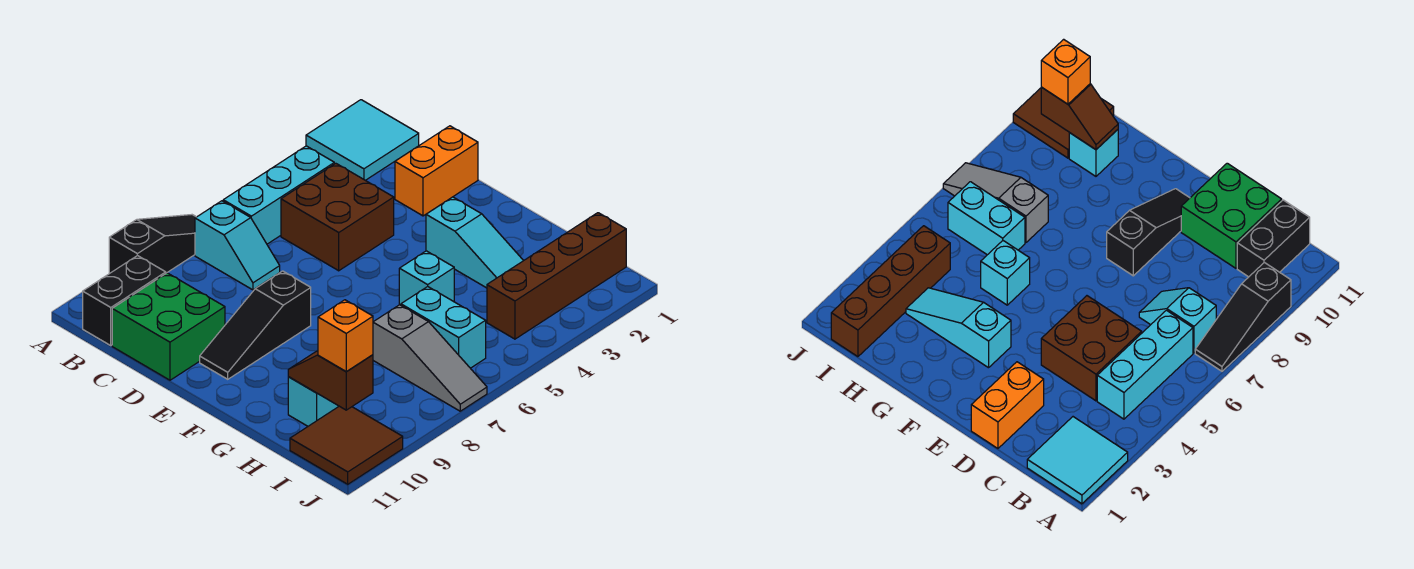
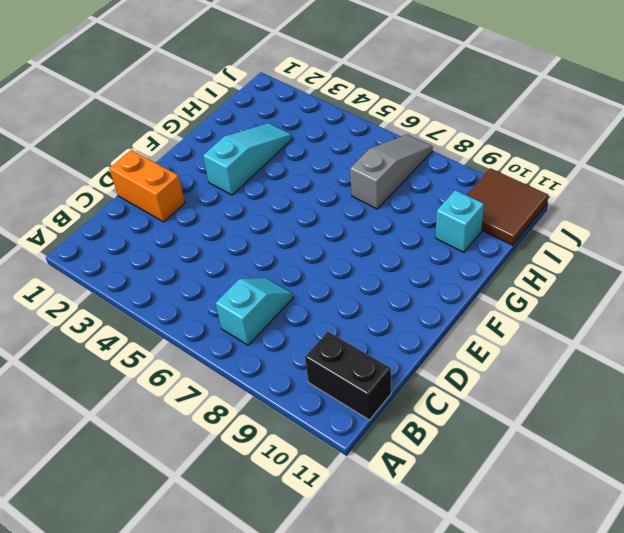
none -> cyan tile A1:B2 level 1
none -> black slope A7:A9 level 1 top 9
none -> cyan brick B4:B6 level 1

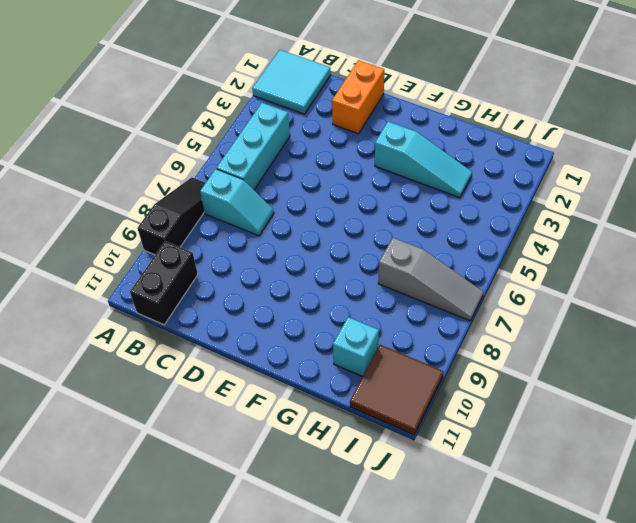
none -> brown brick C4:D5 level 1
none -> green brick C10:D11 level 1
none -> black slope E8:E10 level 1 top 8

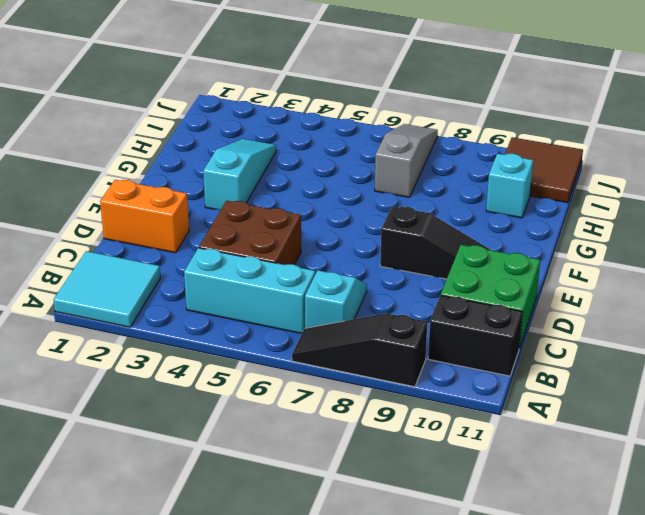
none -> cyan brick G5 level 1
none -> cyan brick H6:I6 level 1
none -> brown brick I1:I4 level 1

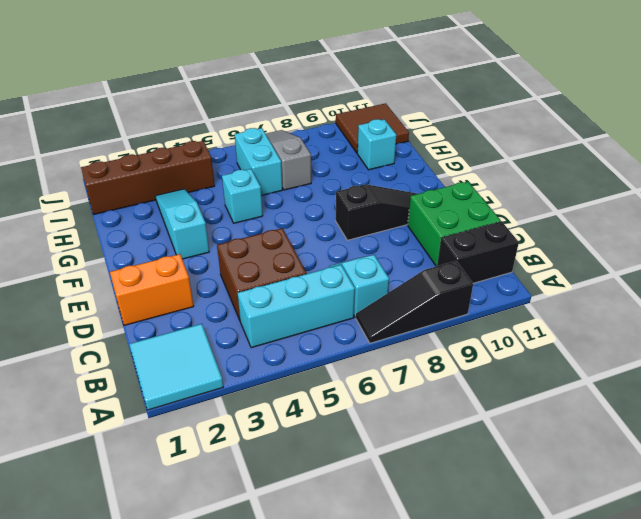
none -> brown slope H10:I10 level 2 top I
none -> orange brick I10 level 3

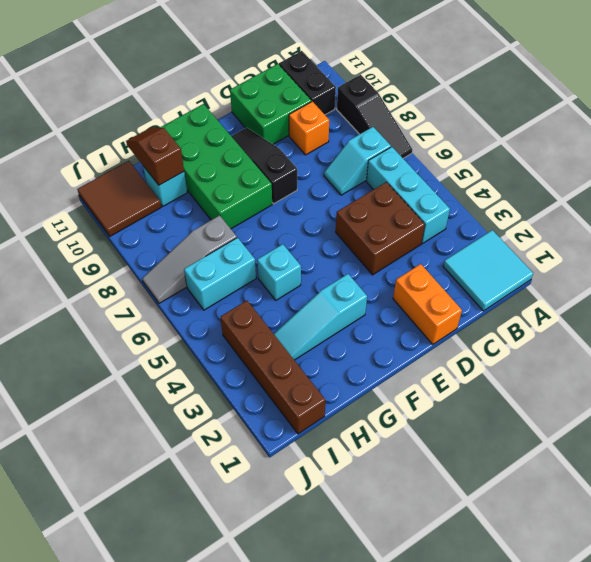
orange brick C9 level 1 -> orange brick I10 level 3
green brick F8:G11 level 1 -> none
brown slope H10:H11 level 2 top 10 -> brown slope H10:I10 level 2 top I

